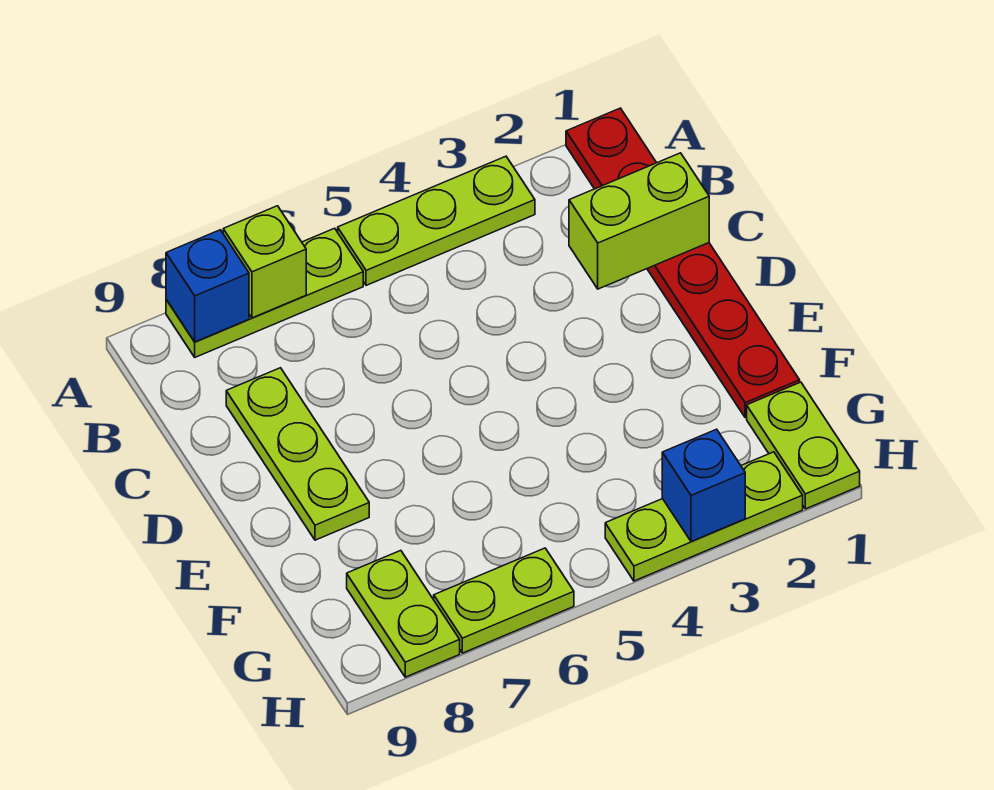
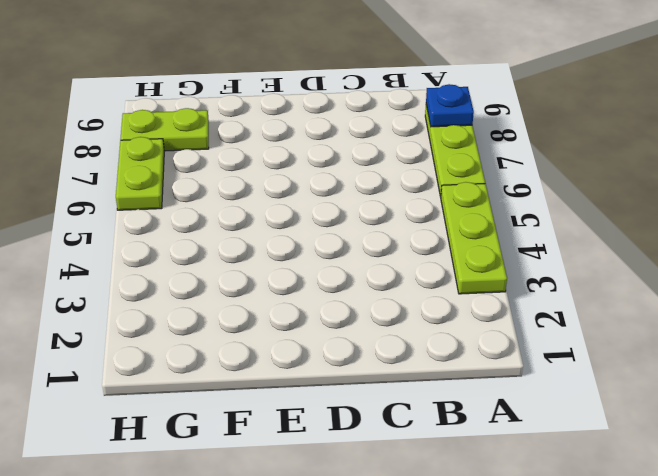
blue plate A8 level 2 -> blue brick A8 level 2
none -> red plate A1:F1 level 1
none -> lime plate C8:E8 level 1
none -> lime plate G1:H1 level 1

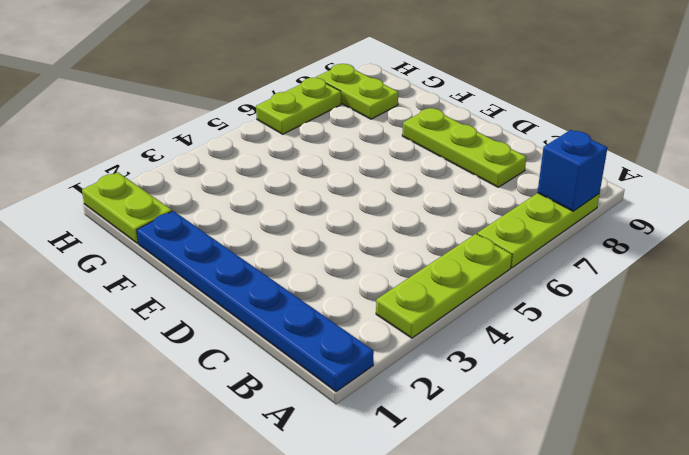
blue plate A1:F1 level 1 -> red plate A1:F1 level 1
none -> lime plate H2:H4 level 1
none -> lime brick A7 level 2
none -> lime brick C1:C2 level 2

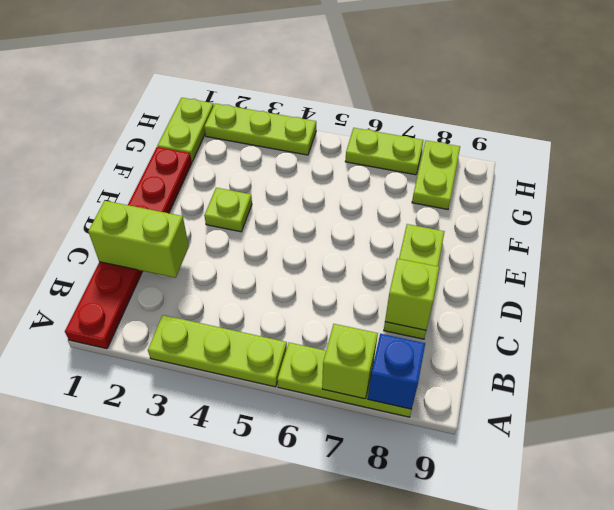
lime brick C8 level 2 -> none
lime plate E3 level 1 -> none
none -> blue brick H3 level 2

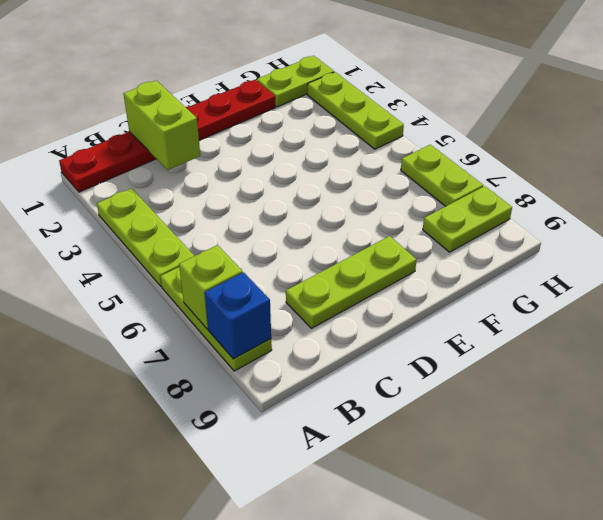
none -> blue brick H3 level 2

